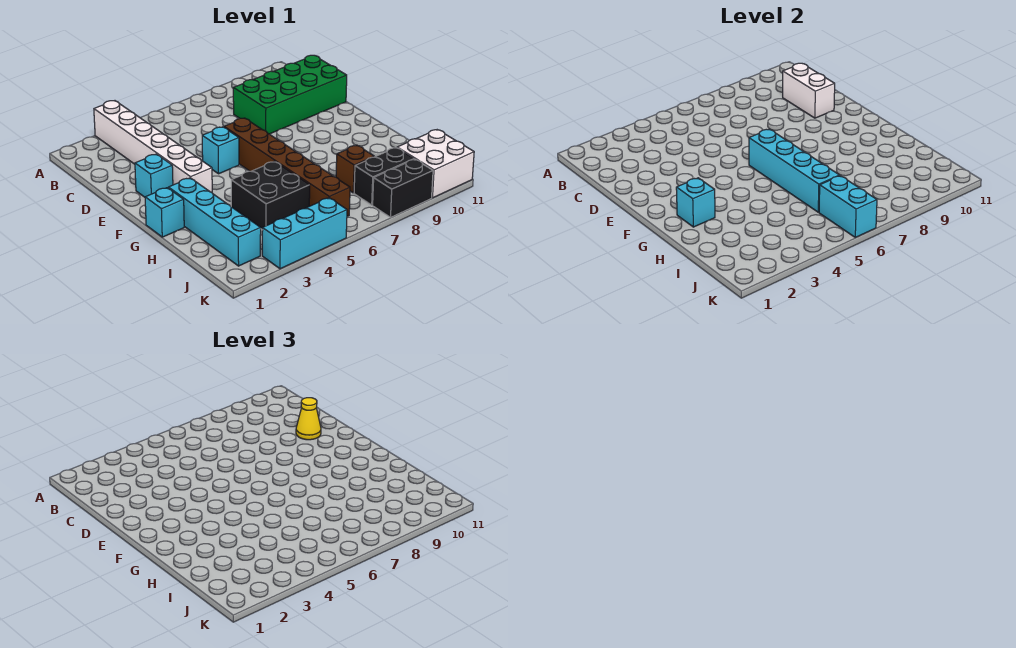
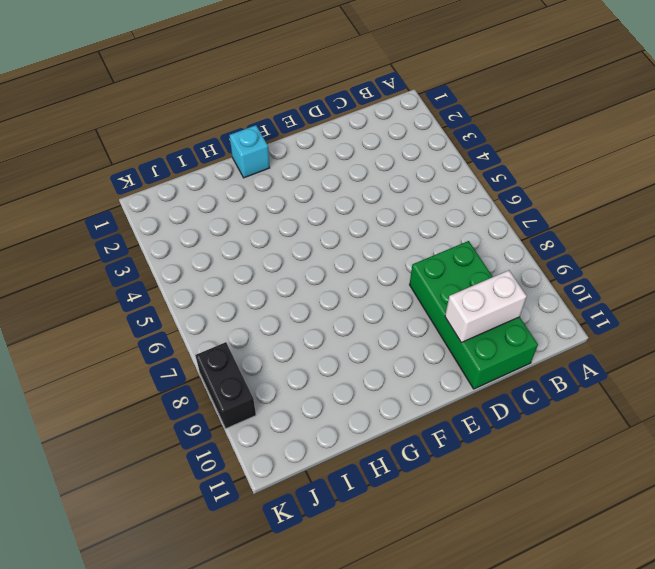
none -> white brick A3:F3 level 1
none -> cyan brick E2 level 1
none -> cyan brick E5 level 1

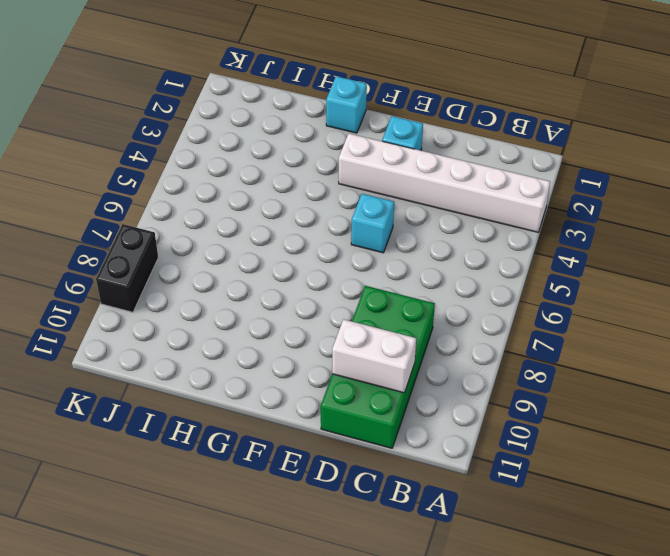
none -> brown brick E6:J6 level 1
none -> cyan brick G2:J2 level 1
none -> black brick H4:I5 level 1

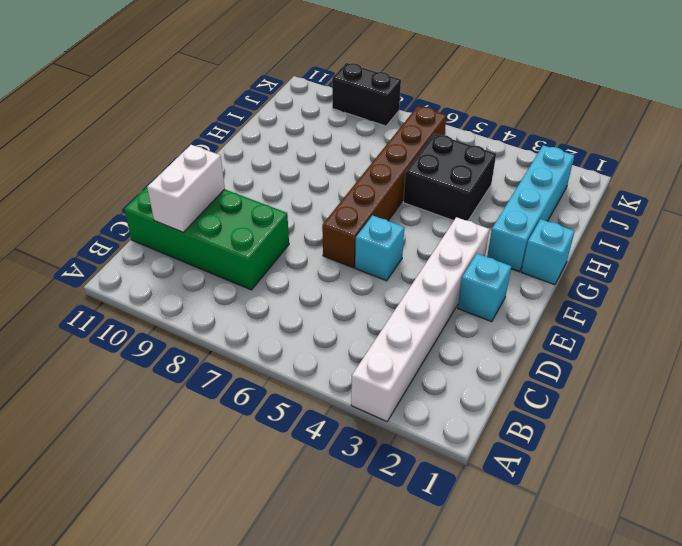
none -> brown brick I8 level 1
none -> black brick J8:J9 level 1
none -> white brick J10:K11 level 1

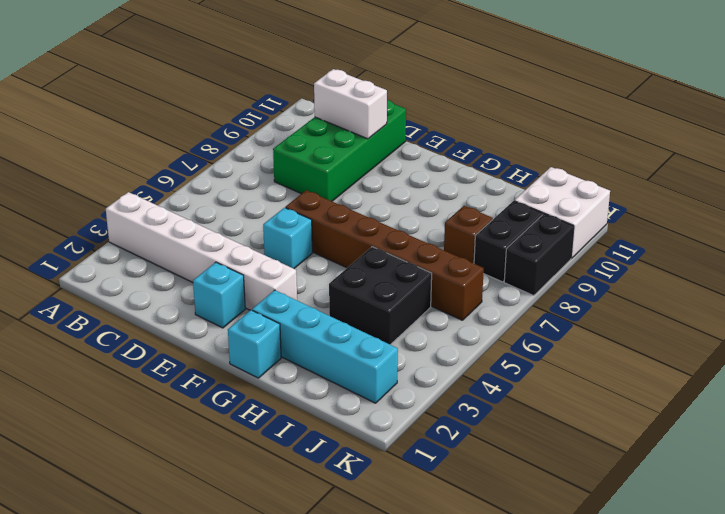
none -> cyan brick K3:K5 level 1
none -> cyan brick F6:I6 level 2
none -> cyan brick G2 level 2

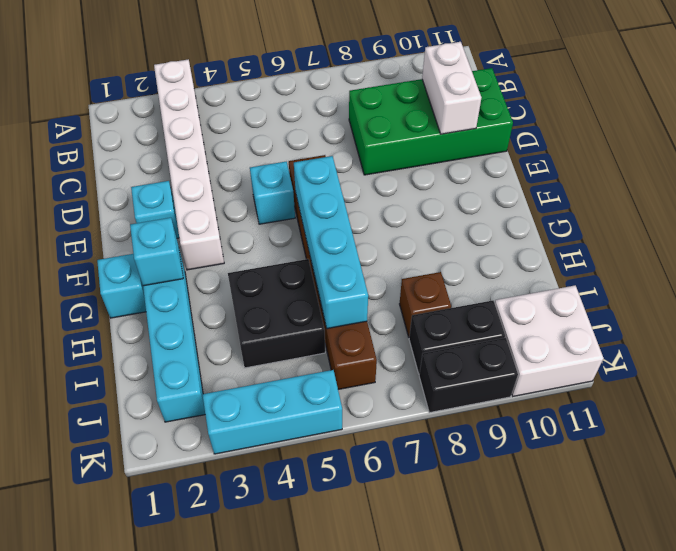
none -> cyan brick J6:K6 level 2
none -> yellow cone D10 level 3

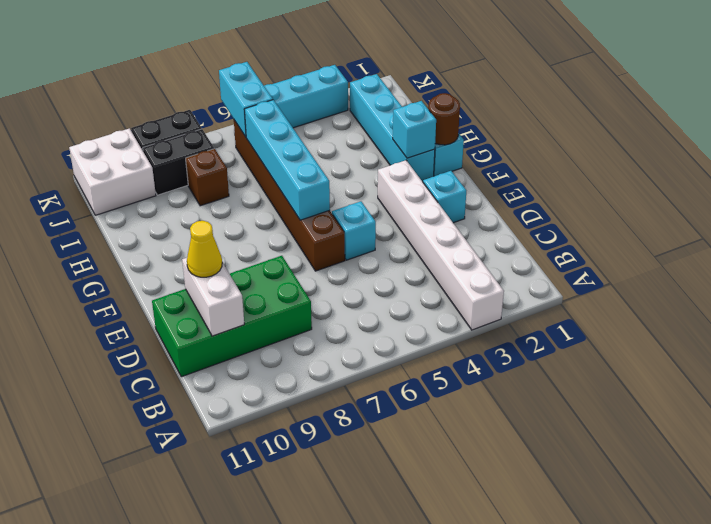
brown round brick G1 level 2 -> none
none -> black brick H4:I5 level 1

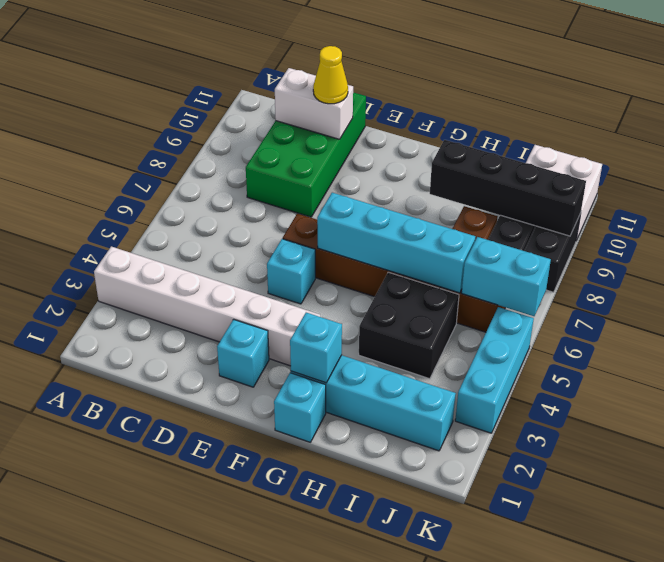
black brick H9:K9 level 2 -> none

